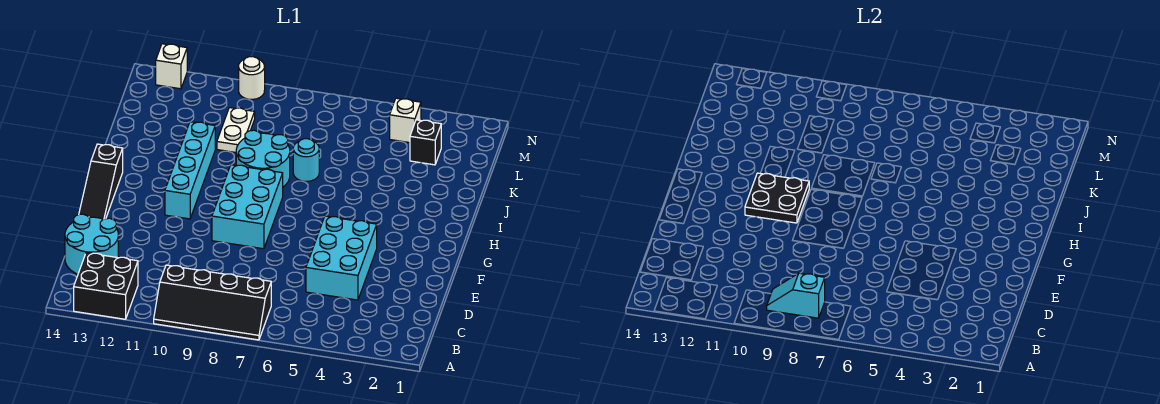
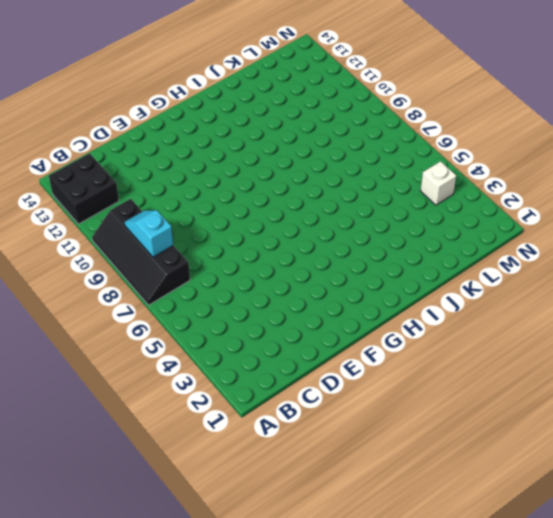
none -> cyan round brick C13:D14 level 1
none -> cyan brick D4:F5 level 1
none -> cyan brick F8:H9 level 1

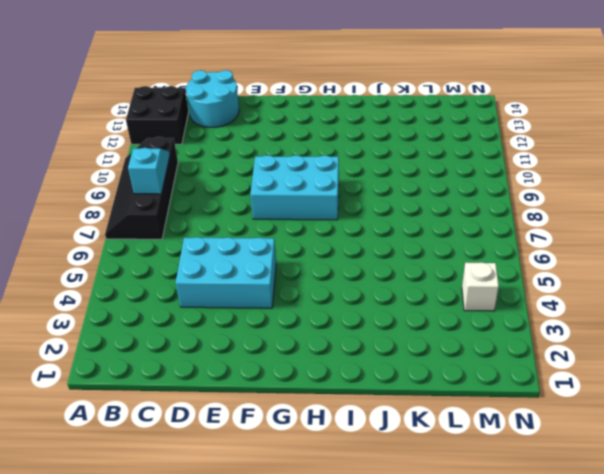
none -> black slope F14:H14 level 1 top H
none -> cyan brick G11:J11 level 1
none -> cyan round brick I8:J9 level 1

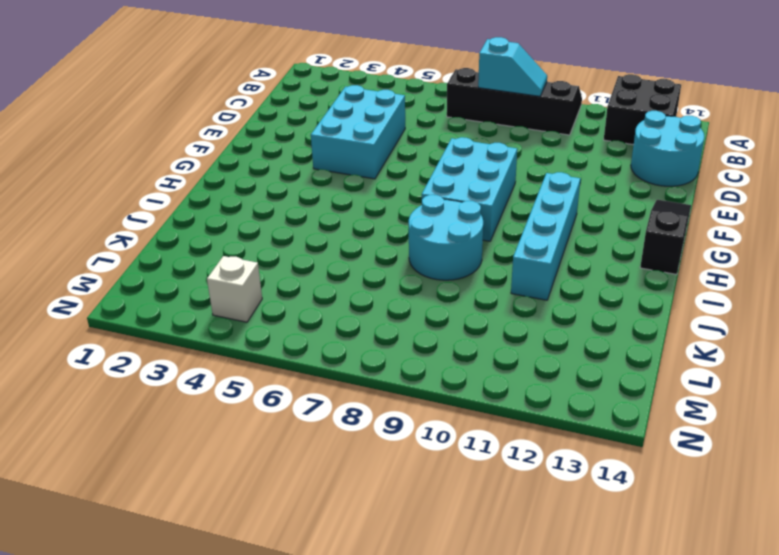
none -> cyan round brick J7 level 1
none -> white plate K10:L10 level 1
none -> black brick L3 level 1

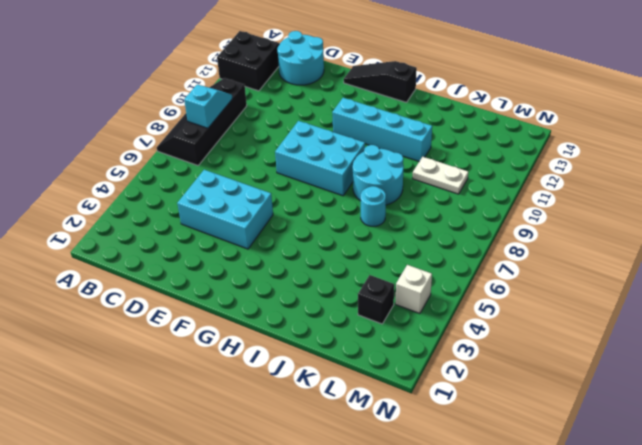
none -> white round brick N10 level 1
none -> white brick N13 level 1
none -> black plate G10:H11 level 2

